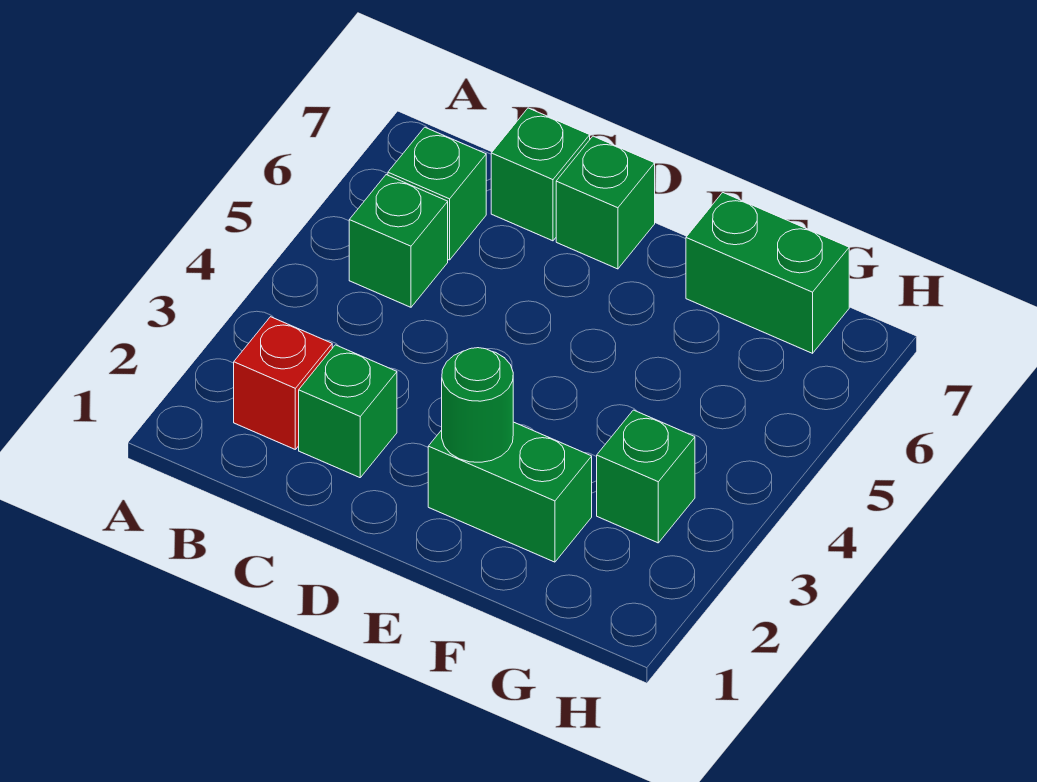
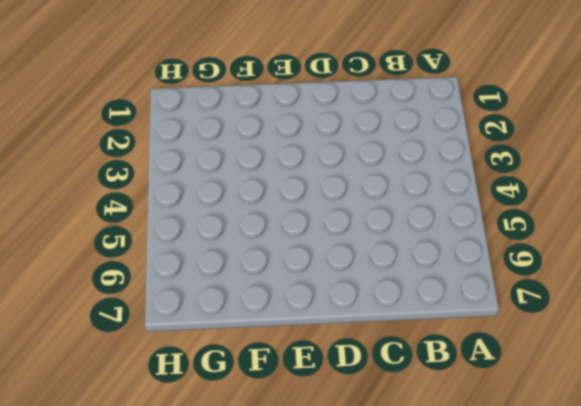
none -> red brick B2 level 1
none -> green brick B5 level 1

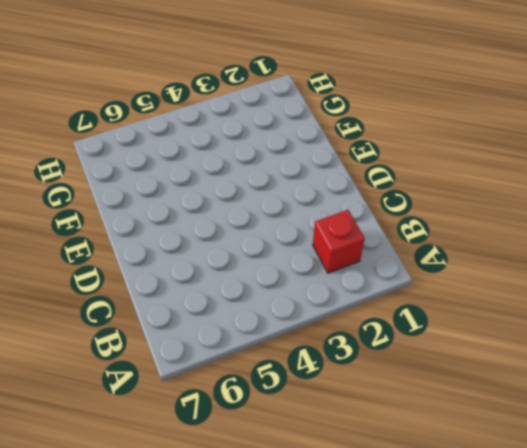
none -> green brick B5 level 1
none -> green brick B6 level 1

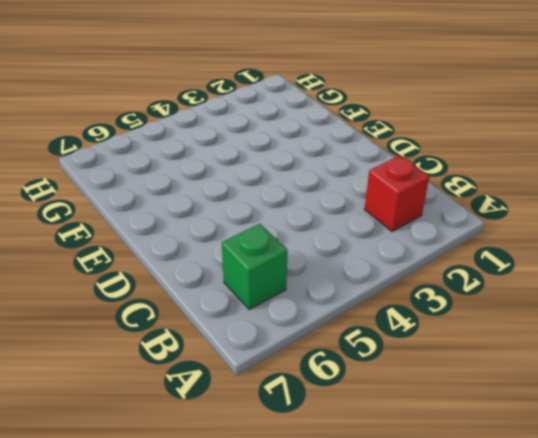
none -> green brick B5 level 1
none -> green brick C2 level 1

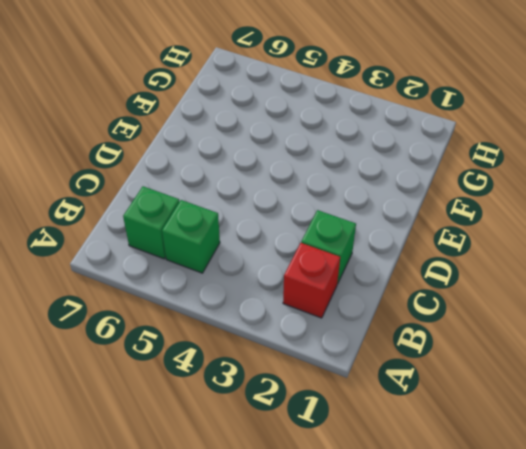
none -> green brick C7 level 1
none -> green brick D7 level 1

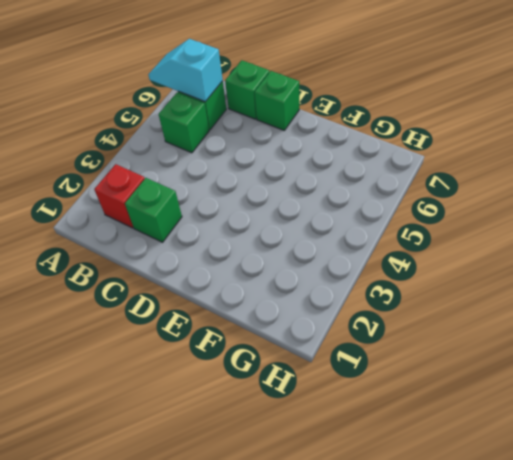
cyan slope A6:B6 level 2 top B -> none
none -> green brick E2:F2 level 1
none -> green brick F7:G7 level 1

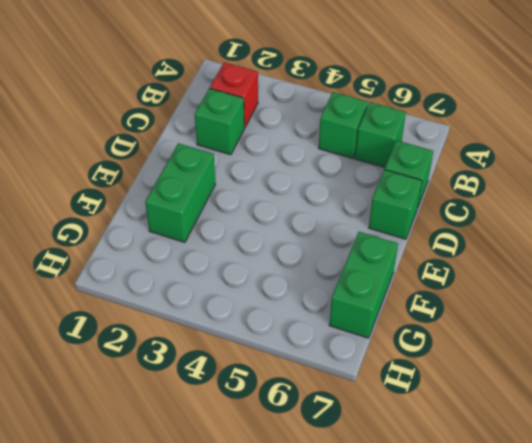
none -> green brick G3 level 1
none -> green round brick E2 level 2

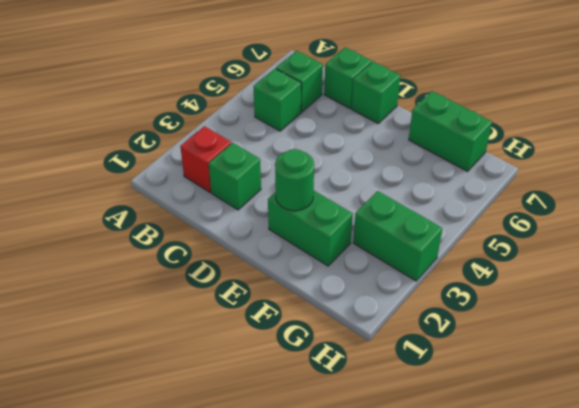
green brick G3:H3 level 1 -> green brick G3 level 1

